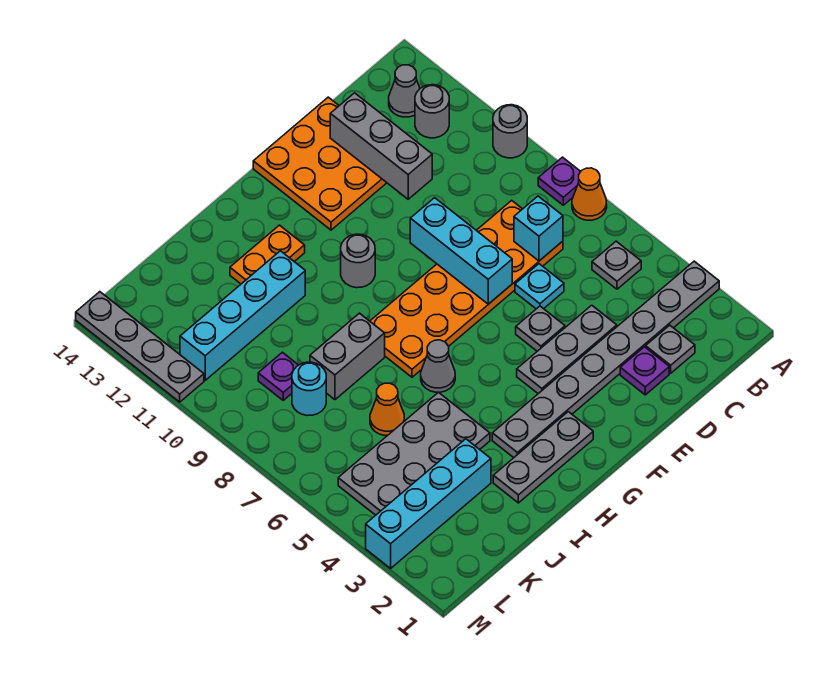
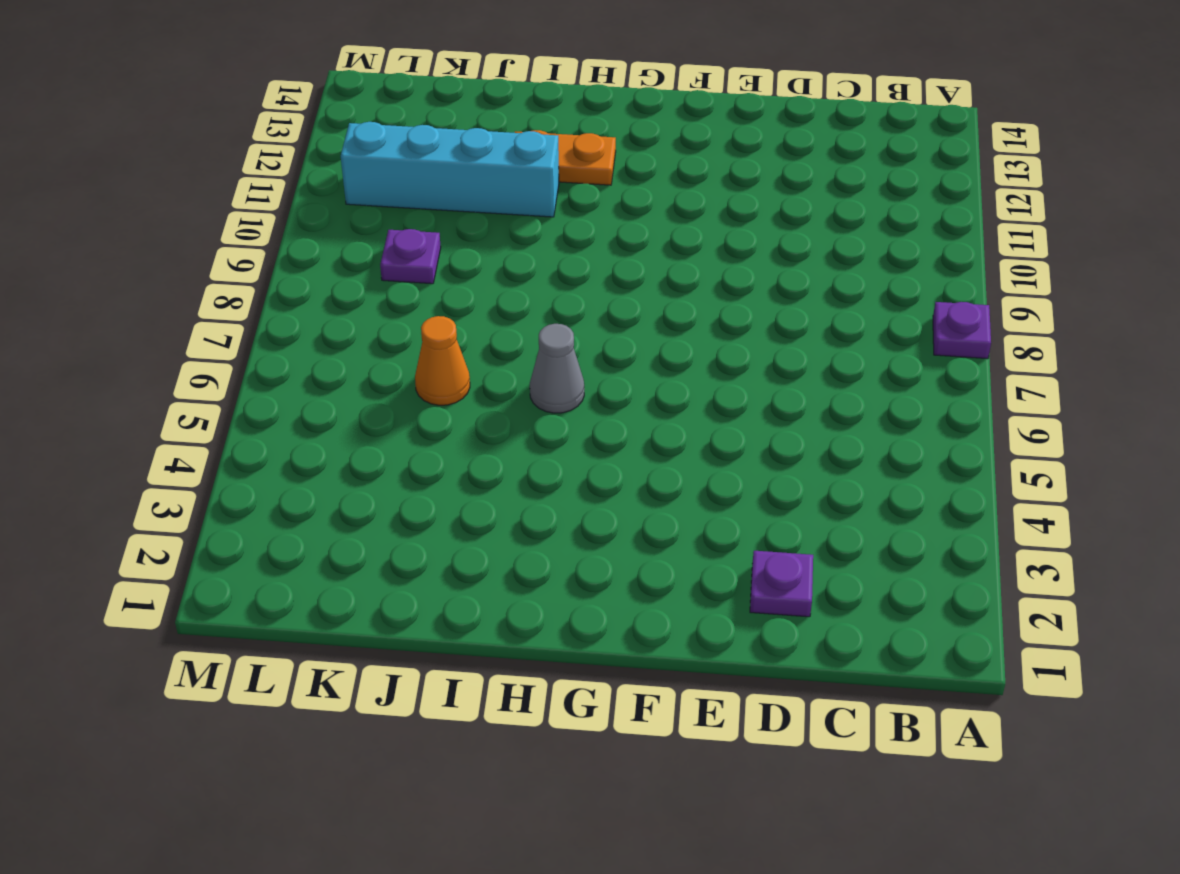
none -> grey plate A3:H3 level 1
none -> orange cone A7 level 1
none -> grey round brick A10 level 1

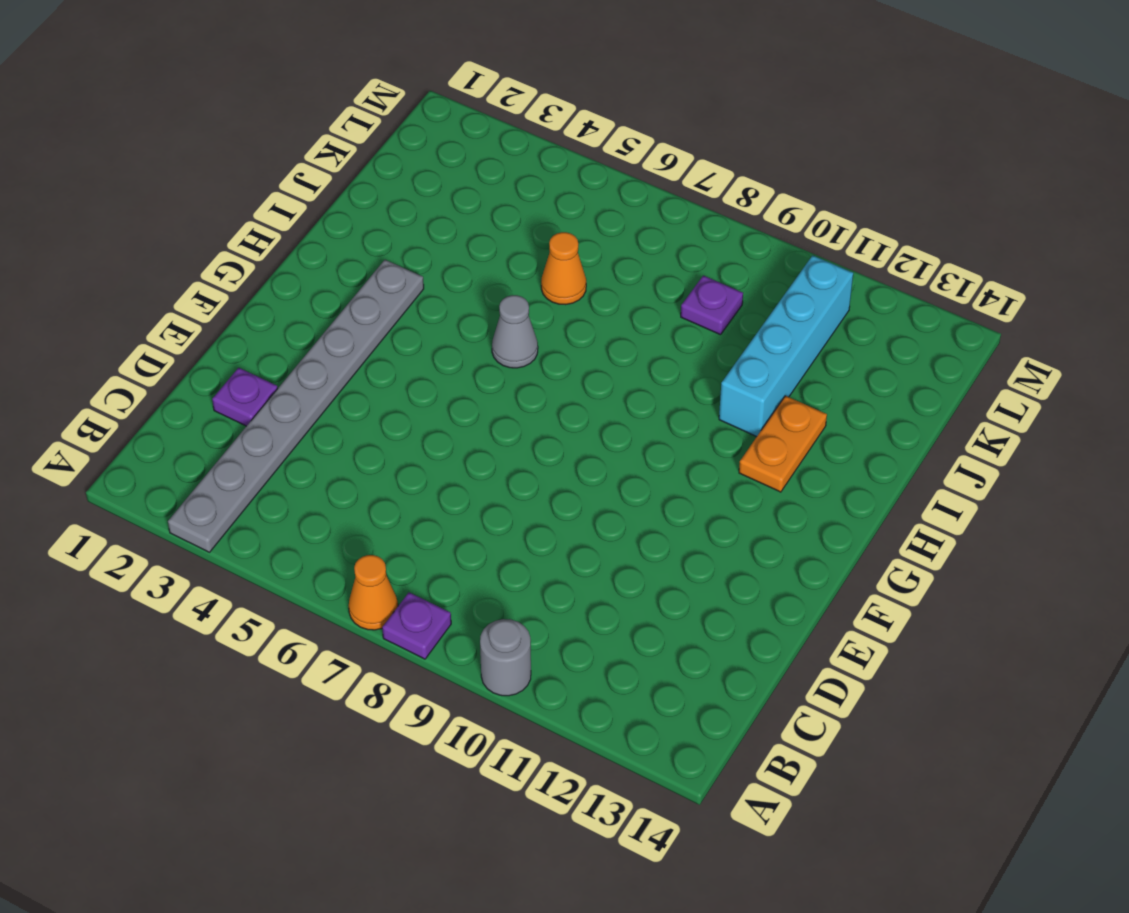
none -> grey plate B5 level 1
none -> grey round brick B12 level 1
none -> grey cone B13 level 1

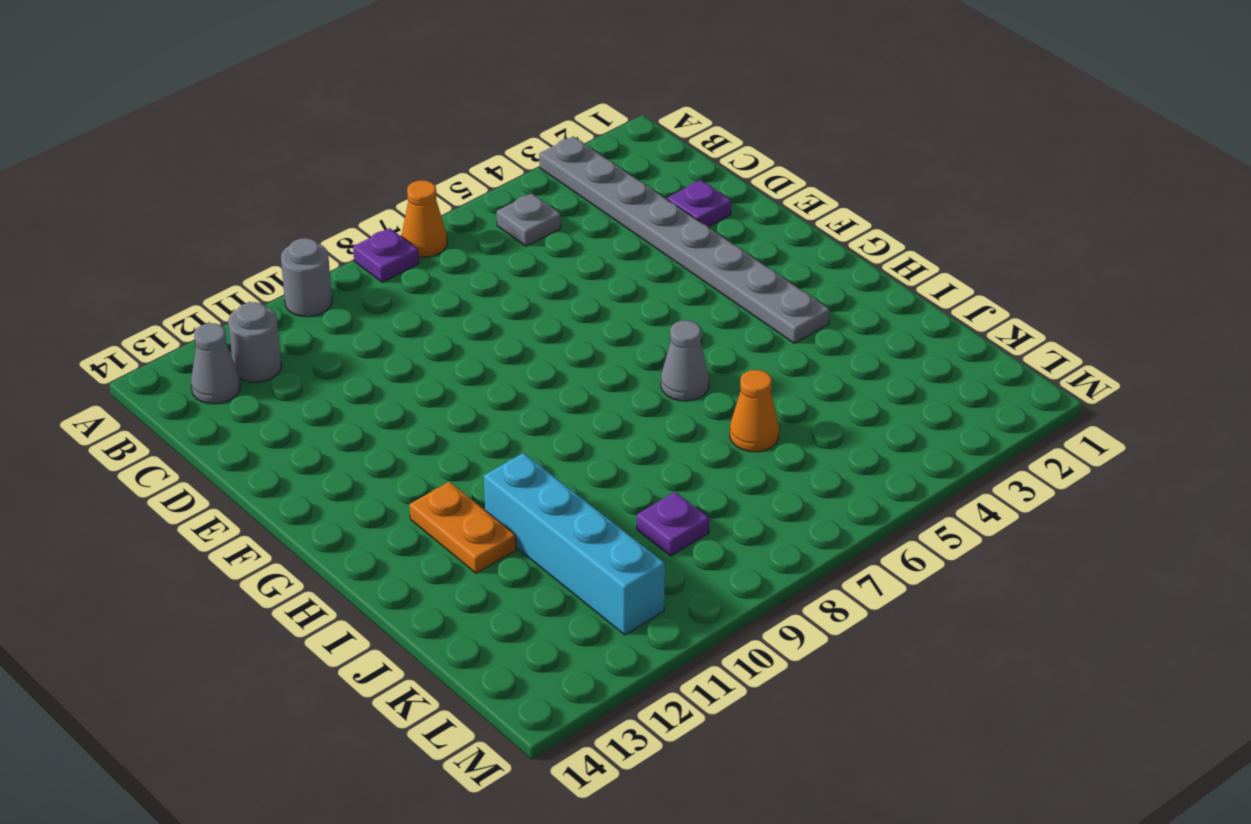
none -> grey plate C2 level 1
none -> orange plate C7:H8 level 1
none -> grey plate D4:F4 level 1

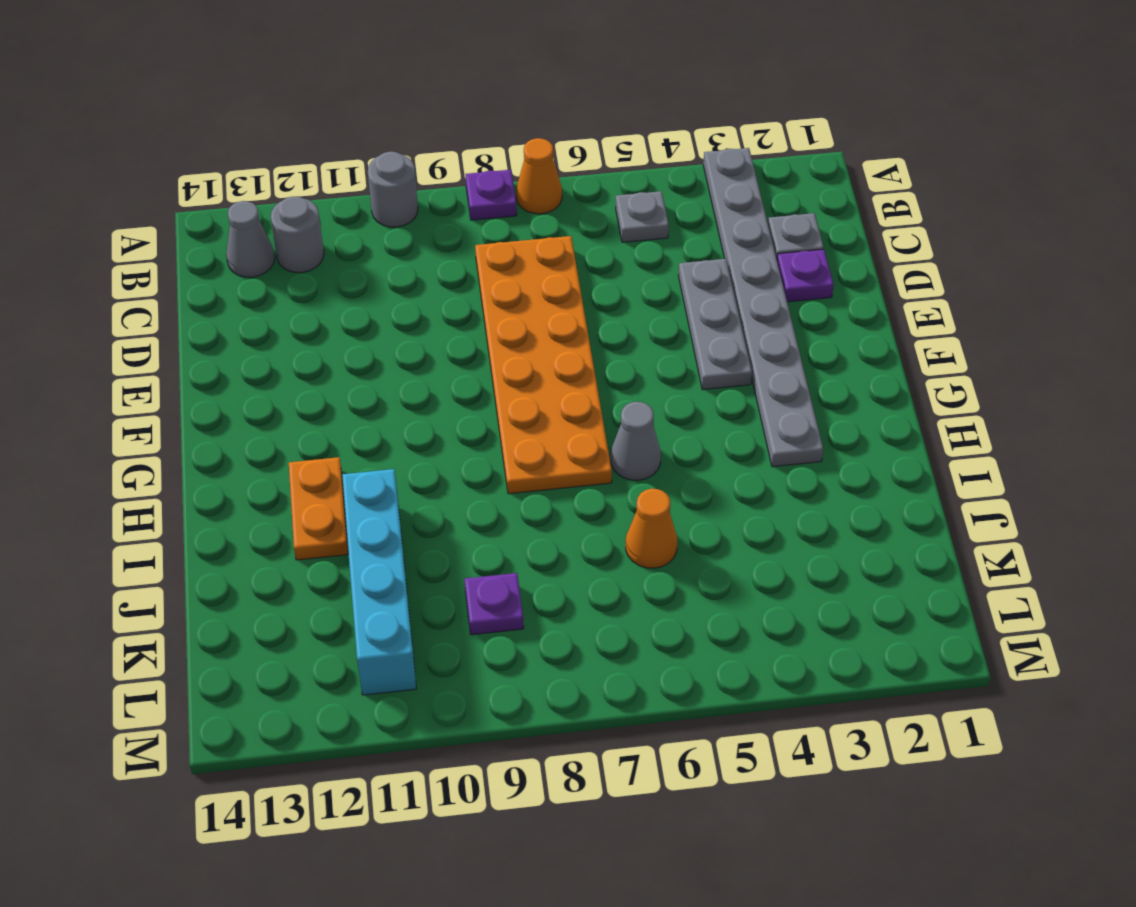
none -> cyan plate D6 level 1
none -> orange plate D12:F14 level 1
none -> grey plate E5 level 1

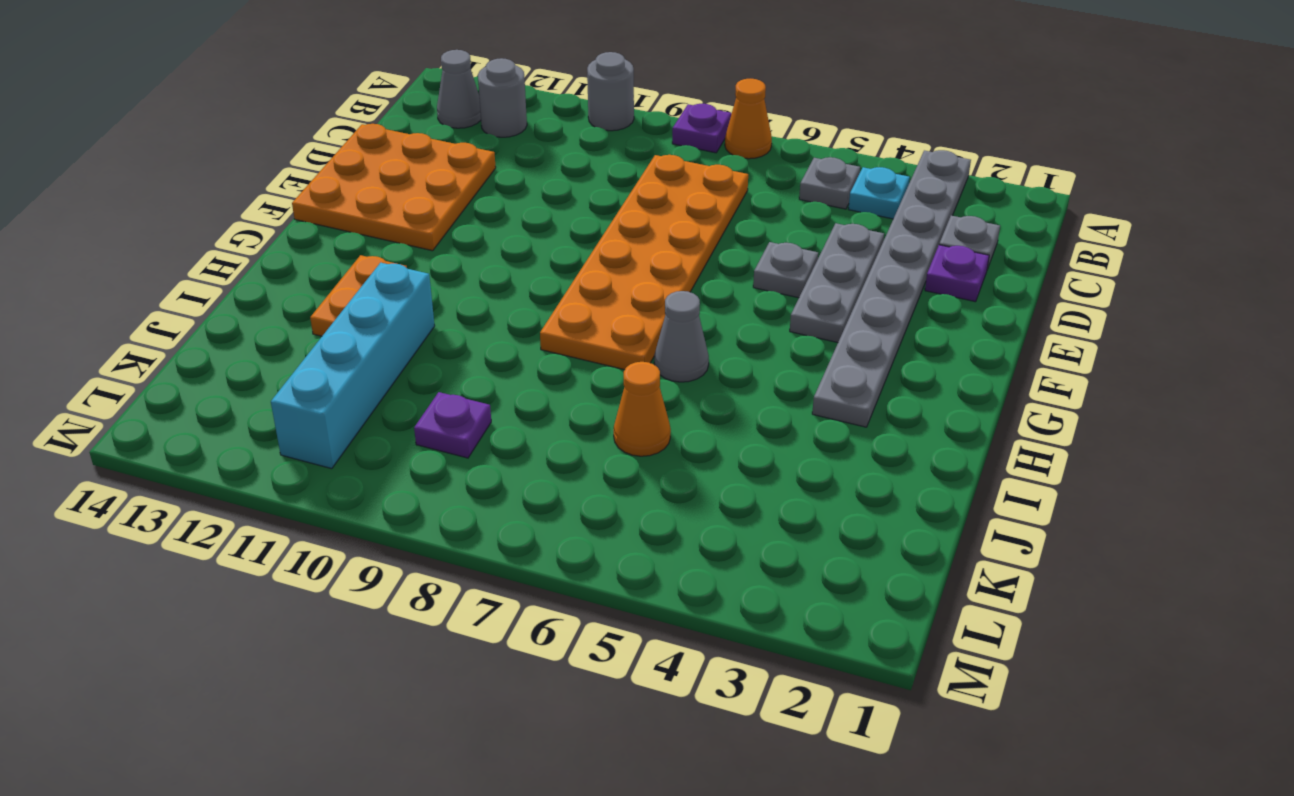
cyan plate B4 level 1 -> cyan plate D6 level 1
none -> grey plate G2:I2 level 1
none -> grey round brick G10 level 1
none -> grey plate I4:L5 level 1

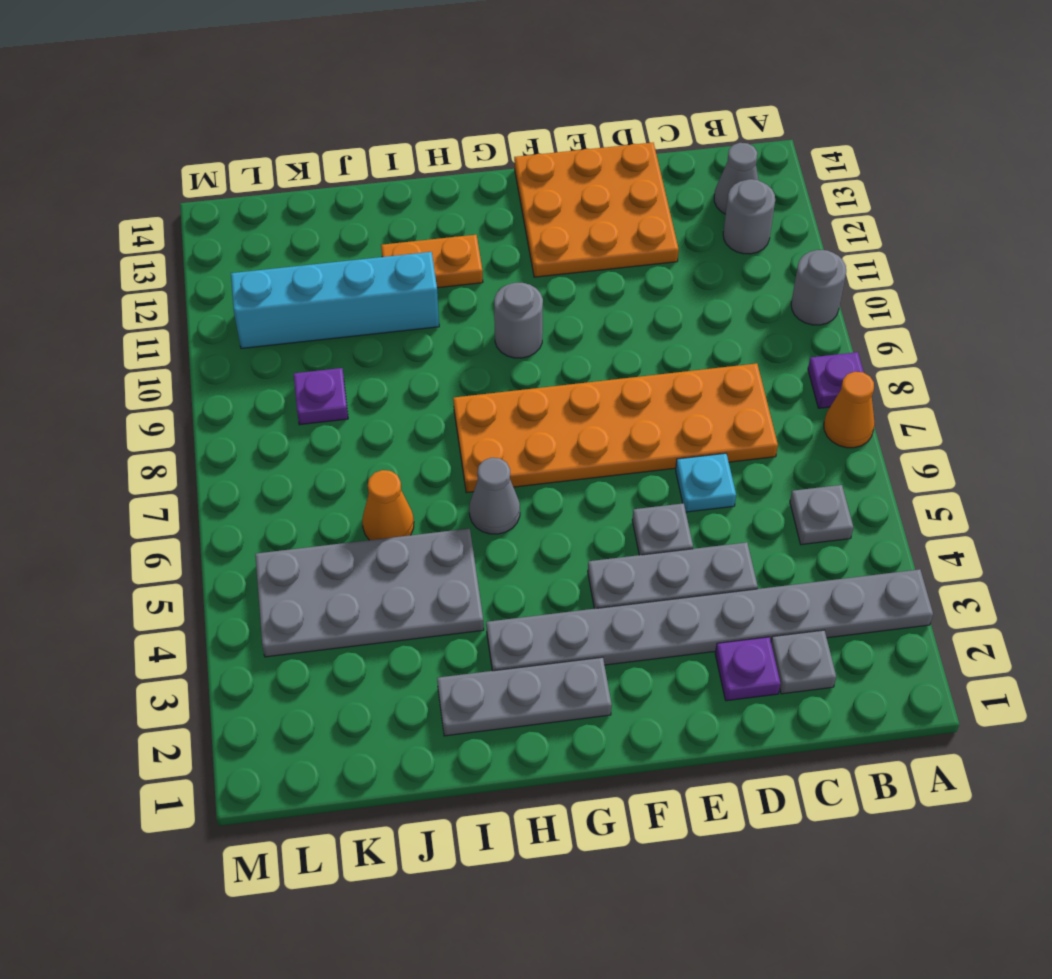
none -> grey brick I8:J8 level 1
none -> cyan brick J3:M3 level 1
none -> cyan round brick K8 level 1

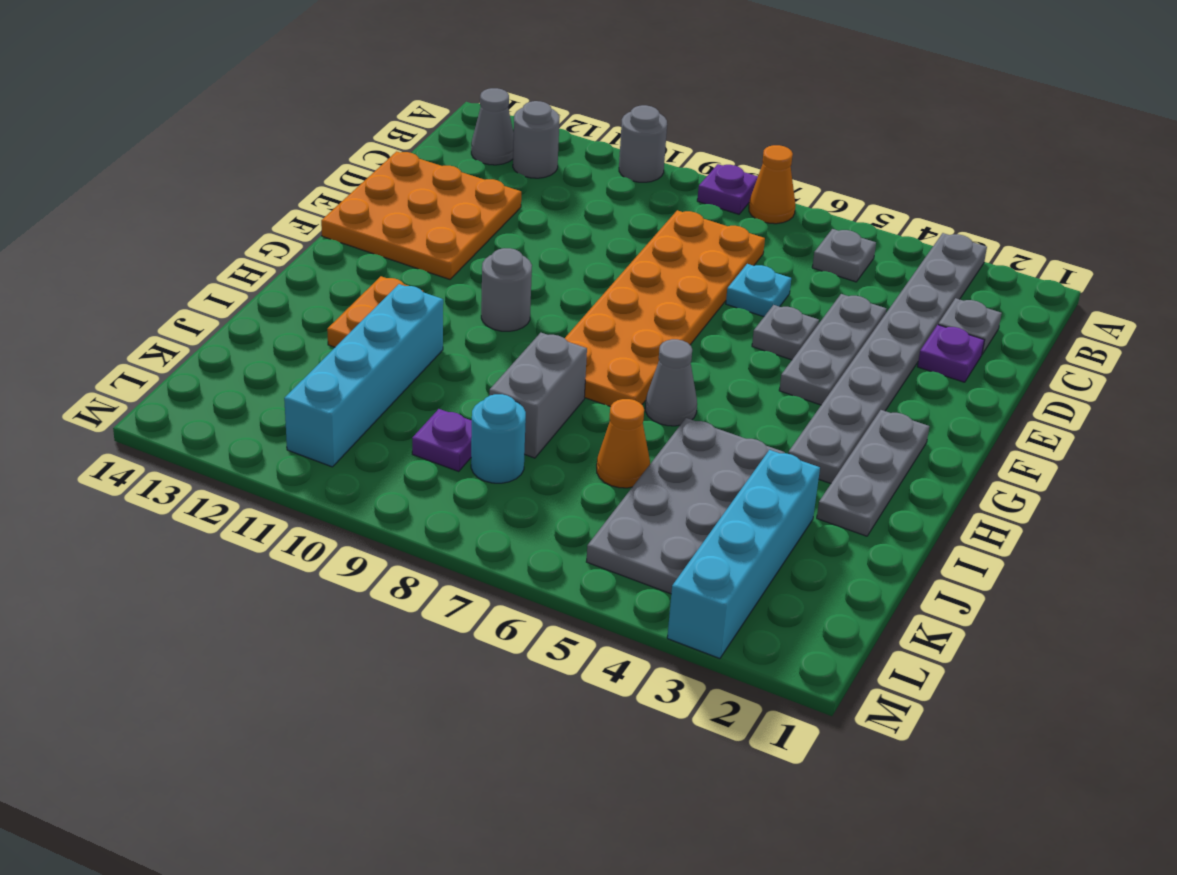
none -> grey plate M11:M14 level 1
none -> cyan brick C7 level 2
none -> grey brick D11:D13 level 2

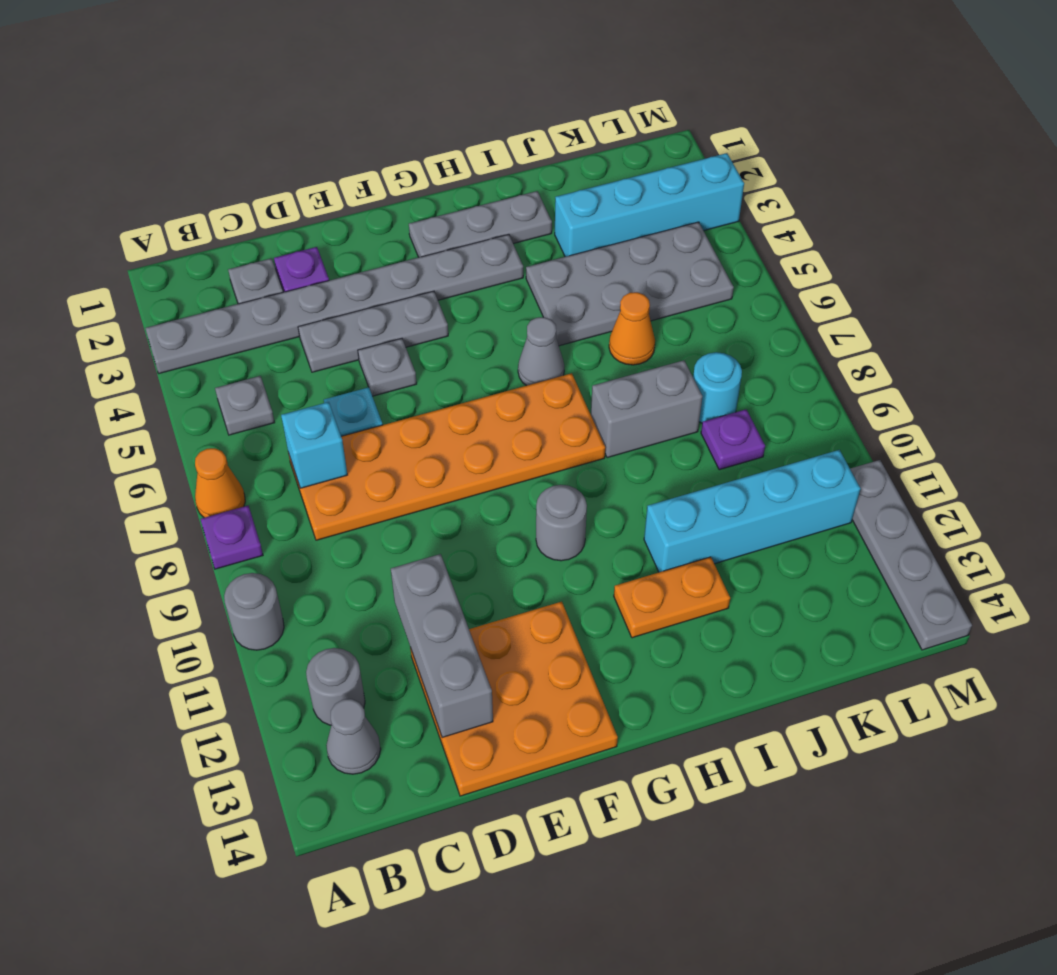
none -> cyan brick E7:E9 level 2

